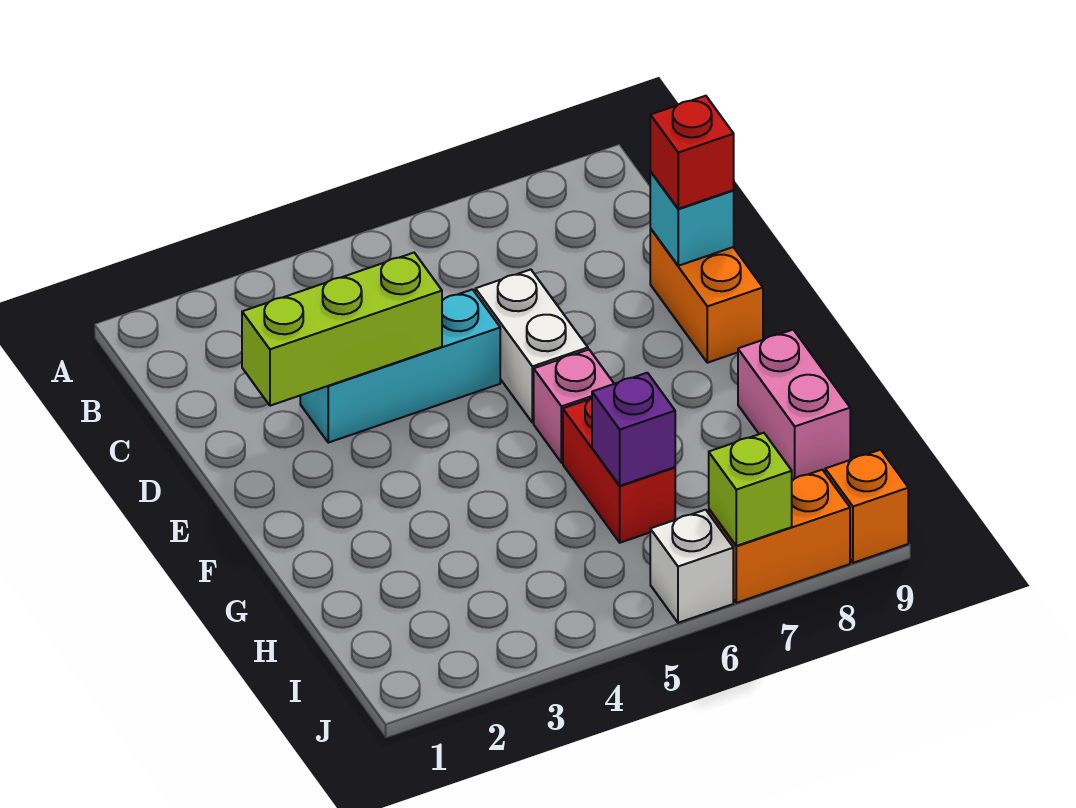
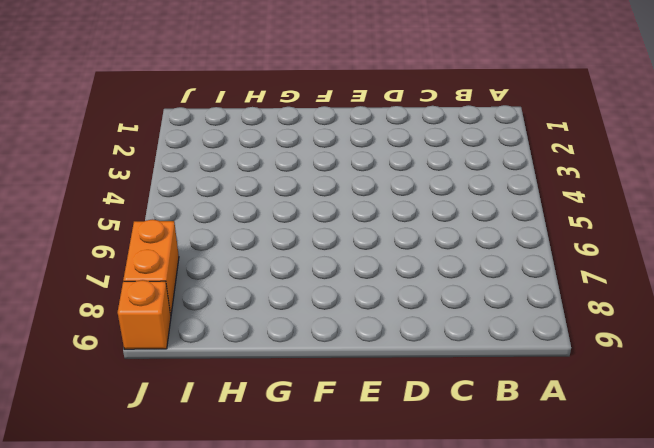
none -> cyan brick D3:D5 level 1
none -> white brick D6:E6 level 1
none -> orange brick D9:E9 level 1

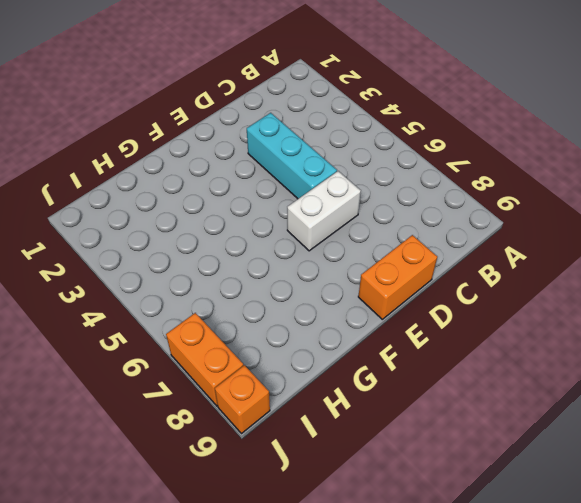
none -> pink brick F6 level 1
none -> red brick G6:H6 level 1
none -> pink brick G9:H9 level 1

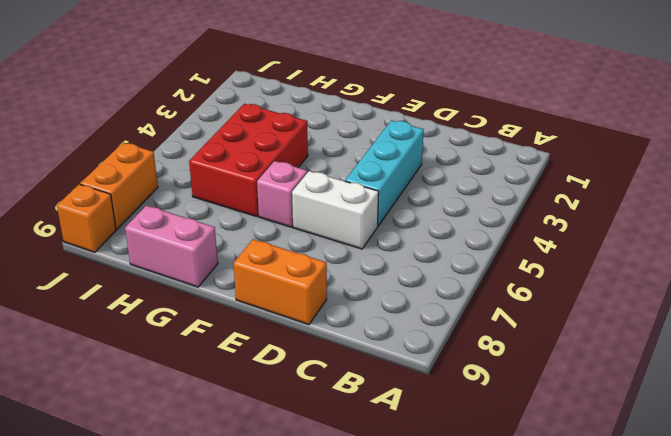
red brick G4:H6 level 1 -> red brick G6:H6 level 1
none -> white brick J6 level 1
none -> lime brick D2:D4 level 2
none -> cyan brick D9 level 2

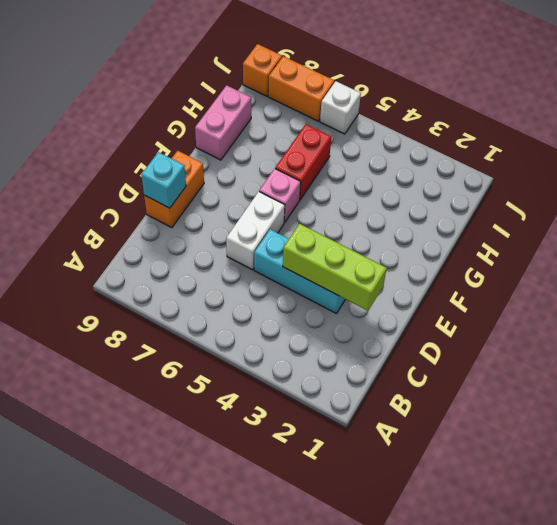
none -> purple brick H6 level 2
none -> lime brick J7 level 2
none -> red brick D9 level 3

